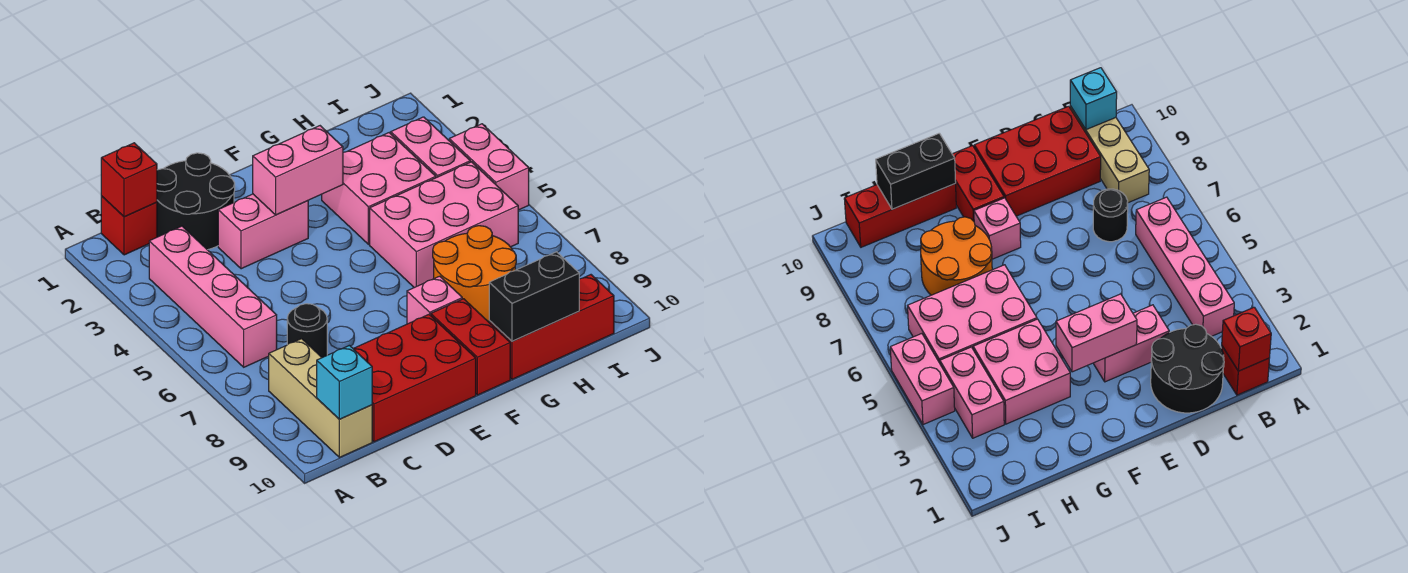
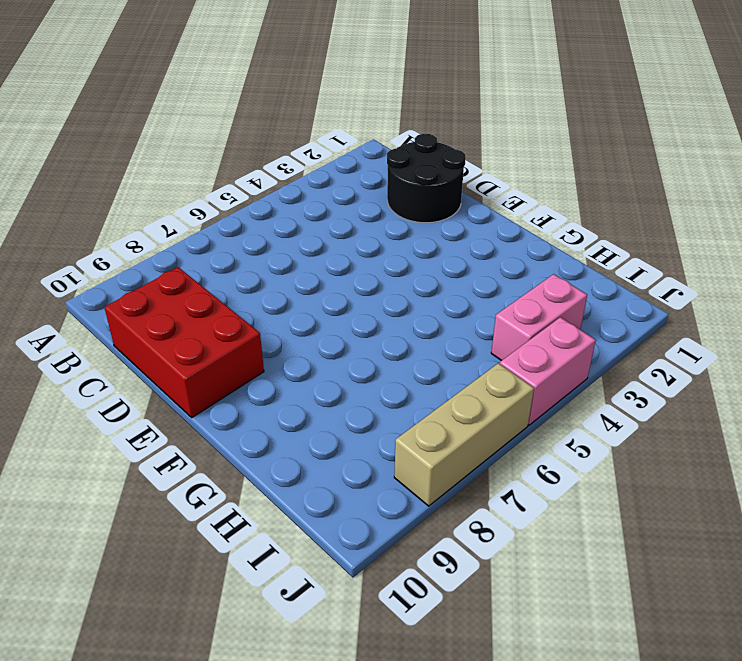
tan brick J6:J8 level 1 -> tan brick B8:B10 level 1
none -> red brick B1 level 1
none -> pink brick B3:B6 level 1
none -> black round brick C7 level 1

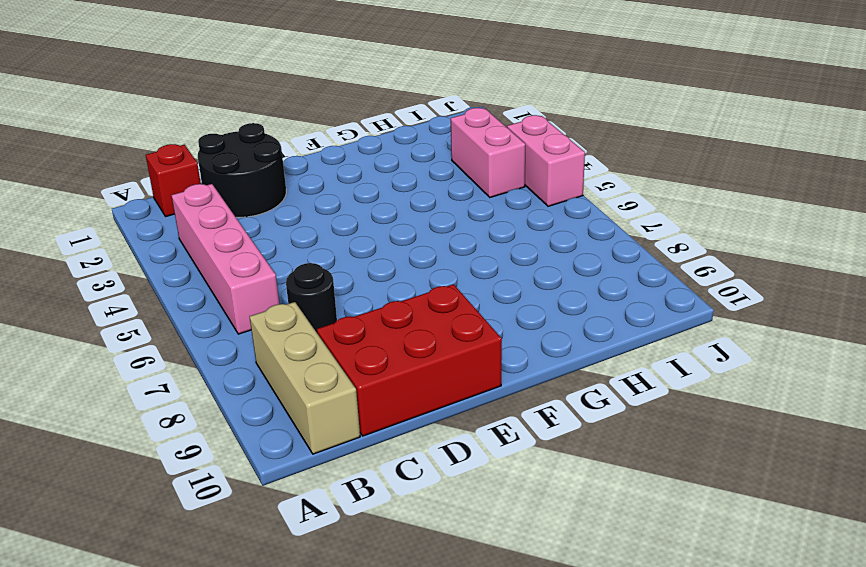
none -> pink brick D3:E3 level 1
none -> pink brick F8 level 1
none -> red brick F9:F10 level 1

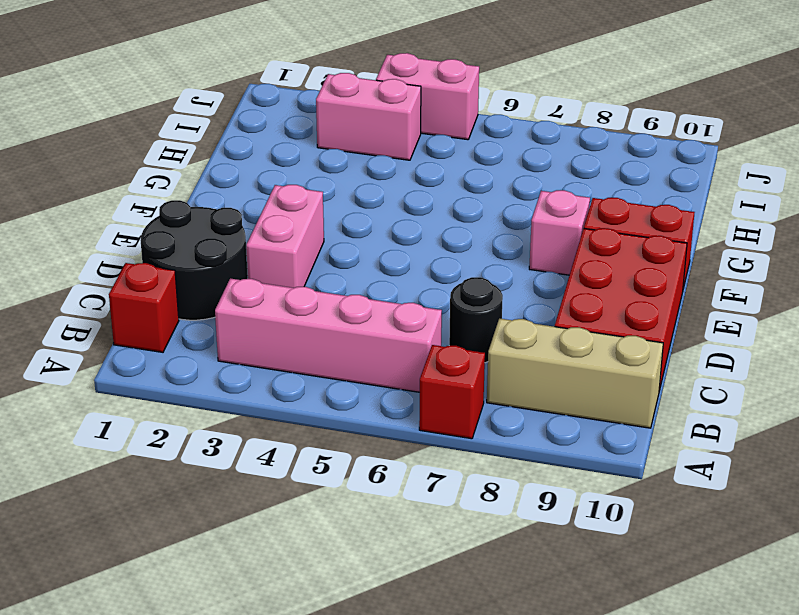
red brick A7 level 1 -> red brick B1 level 2
none -> pink brick G3:H4 level 1
none -> pink brick G5:I6 level 1
none -> orange round brick G7:H8 level 1

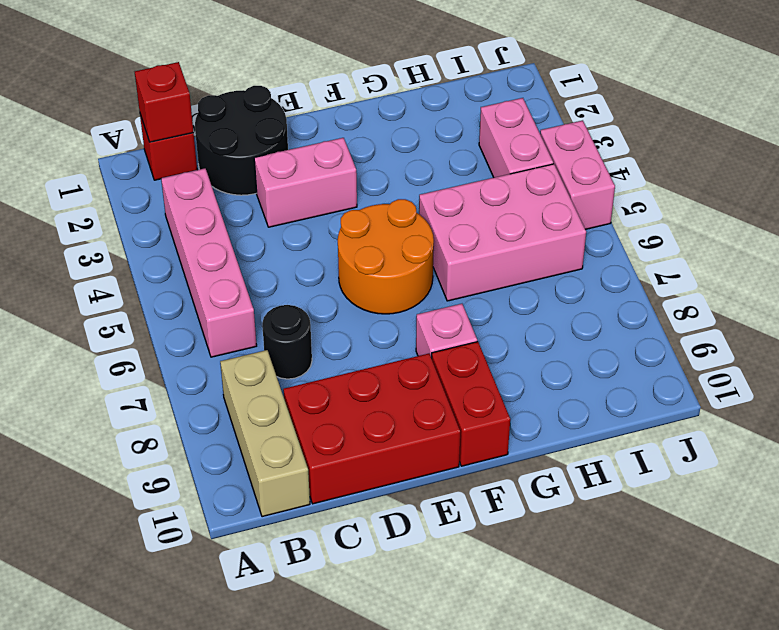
orange round brick E5:F6 level 1 -> orange round brick G7:H8 level 1
none -> pink brick G3:H4 level 1
none -> red brick G10:I10 level 1
none -> cyan brick B10 level 2

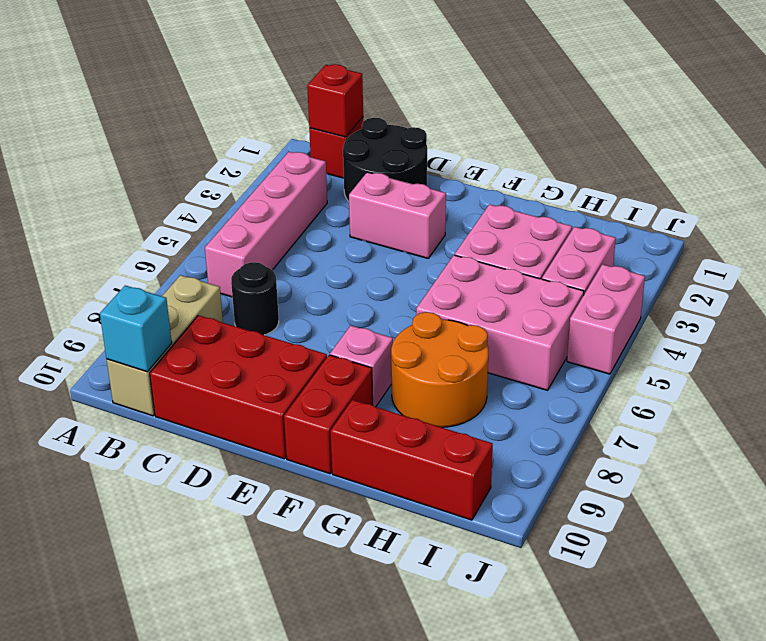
none -> pink brick E3:F3 level 2
none -> black brick G10:H10 level 2

